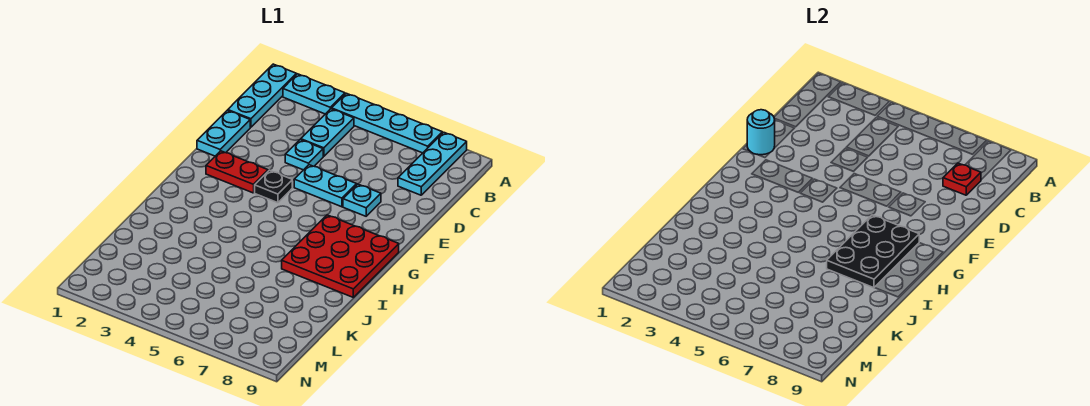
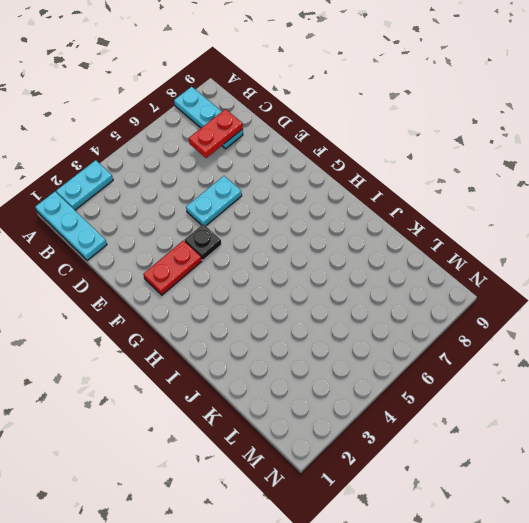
red plate C7:C8 level 2 -> red plate C8 level 2
none -> cyan plate A4:A7 level 1
none -> cyan plate B4:C4 level 1
none -> cyan plate D1:E1 level 1

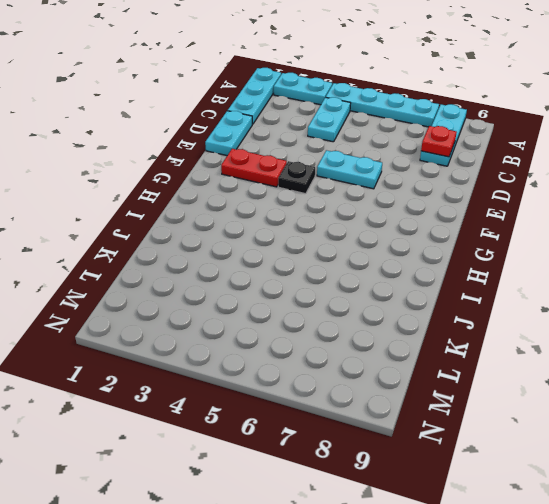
none -> cyan plate D4 level 1
none -> cyan plate E7 level 1
none -> red plate G7:I9 level 1

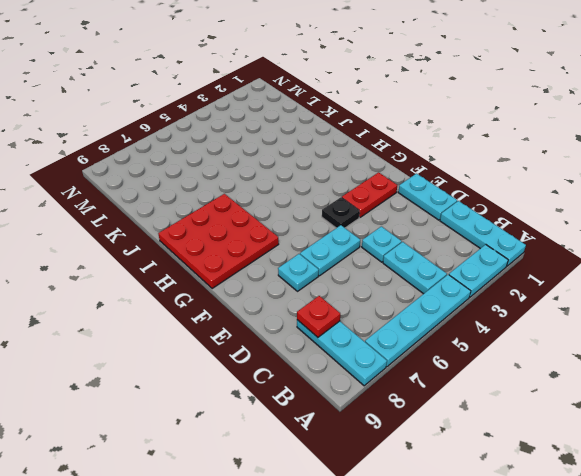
none -> cyan round brick E1 level 2
none -> black plate G7:I8 level 2

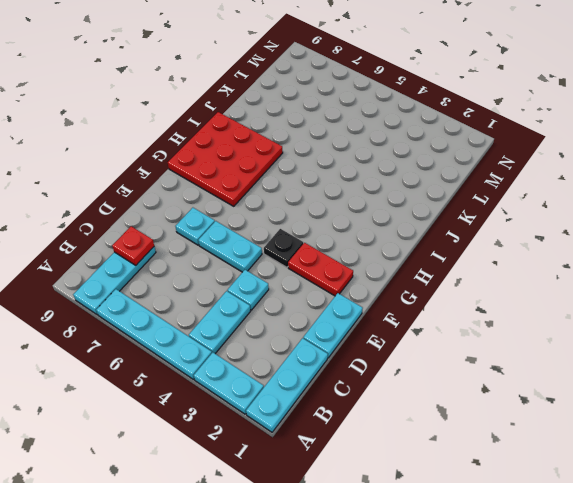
none -> cyan round brick E1 level 2
none -> black plate G7:I8 level 2

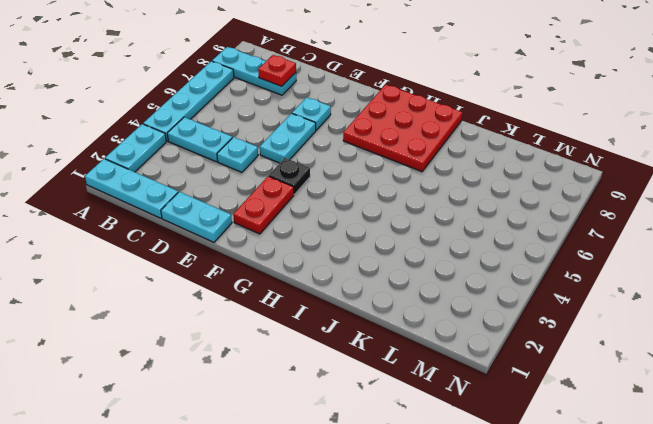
none -> cyan round brick E1 level 2
none -> black plate G7:I8 level 2

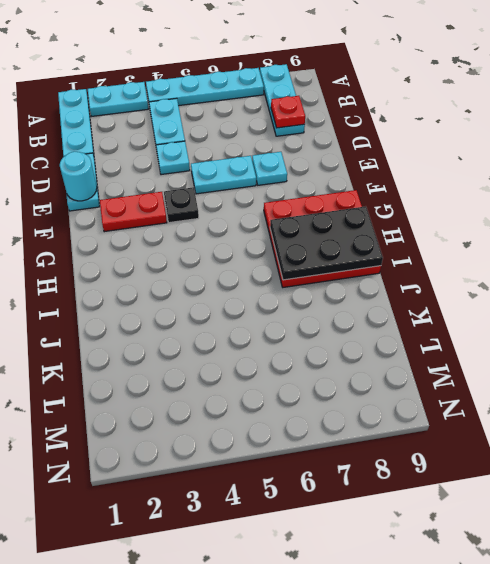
black plate H7:I9 level 2 -> black plate G7:I8 level 2

